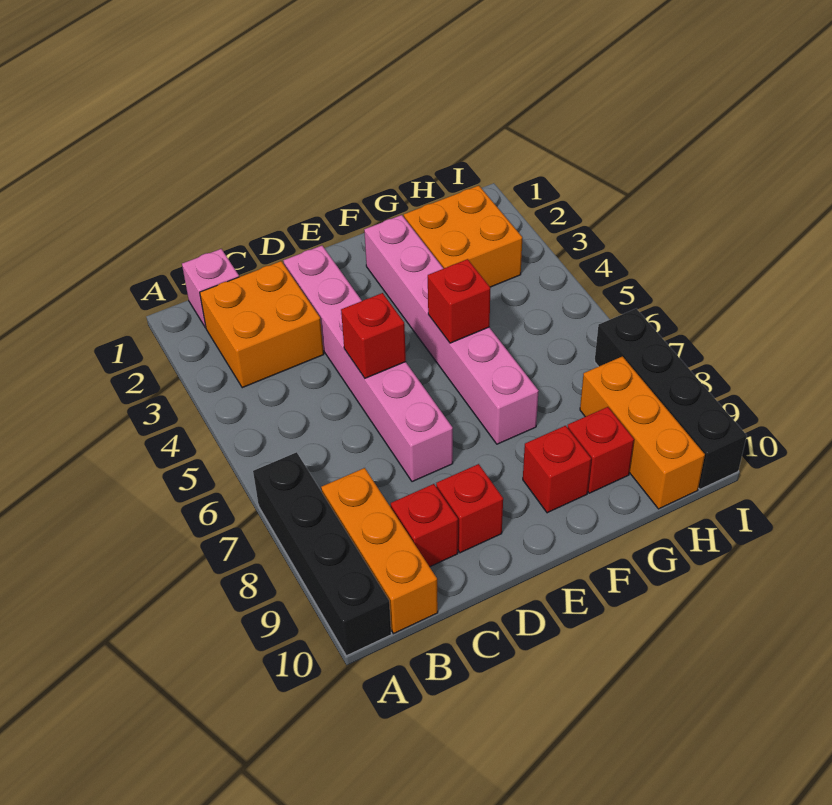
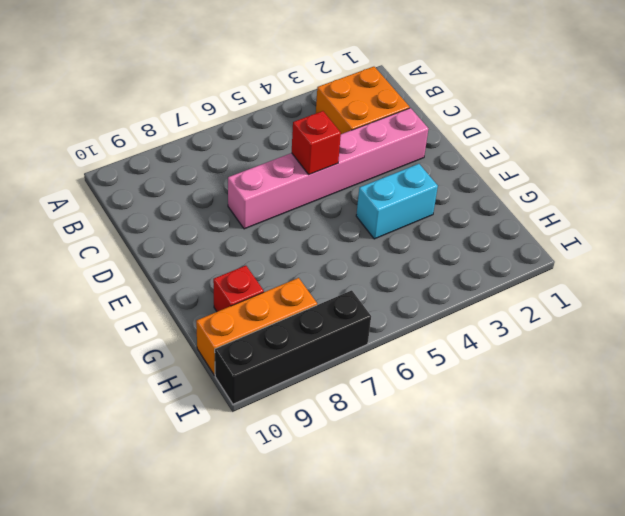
cyan brick F3:F4 level 1 -> pink brick F2:F7 level 1
none -> black brick A7:A10 level 1
none -> pink brick B1 level 1
none -> orange brick B8:B10 level 1

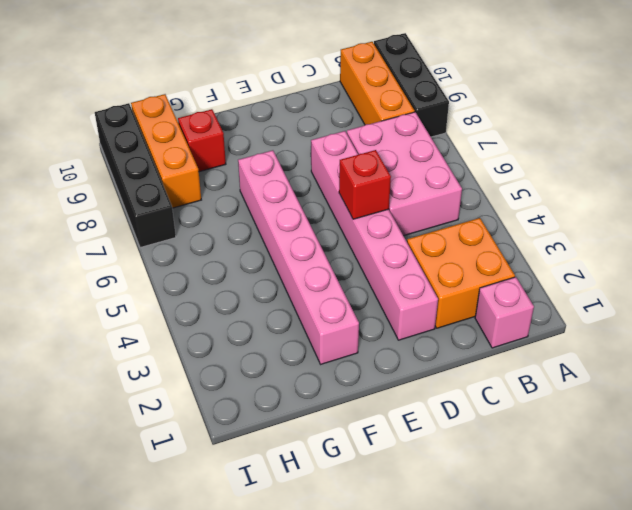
black brick A8:A10 level 1 -> black brick A7:A10 level 1
pink brick B5:C7 level 1 -> none
none -> red brick C9 level 1
none -> red brick D9 level 1
none -> red brick F9 level 1

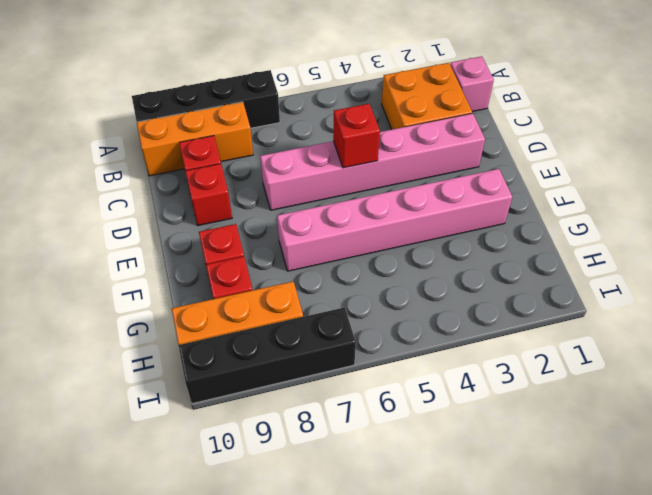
none -> orange brick G2:H3 level 1
none -> red brick F5 level 2

